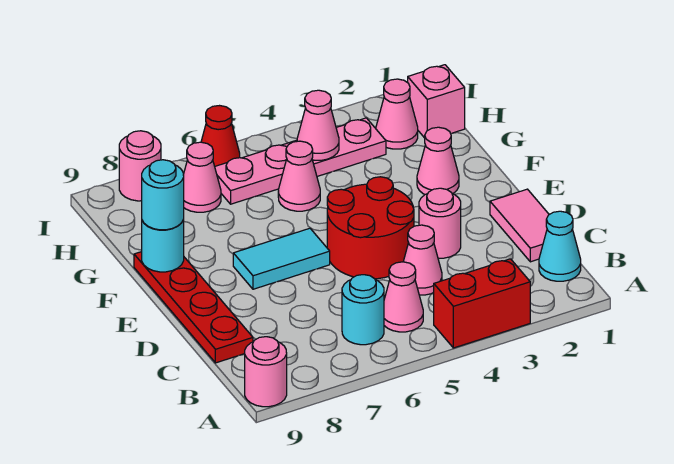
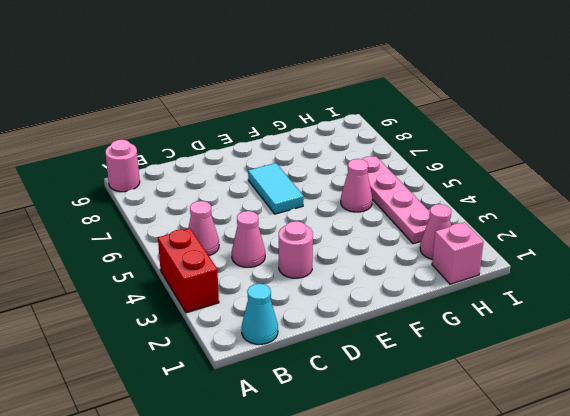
none -> cyan round brick B6 level 1
none -> pink tile C1:D1 level 1
none -> red plate C9:F9 level 1

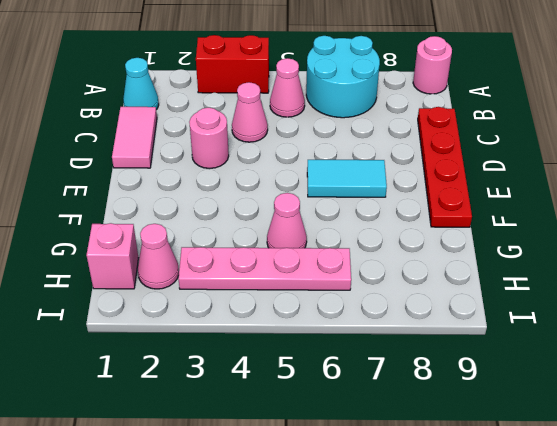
cyan round brick A6:B7 level 1 -> cyan round brick B6 level 1
none -> red round brick D4:E5 level 1
none -> pink cone F2 level 1
none -> pink cone H7 level 1

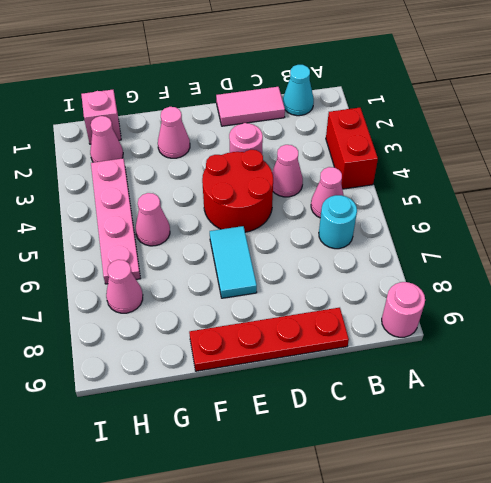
none -> red cone I6 level 1
none -> pink round brick I8 level 1
none -> cyan round brick F9 level 2

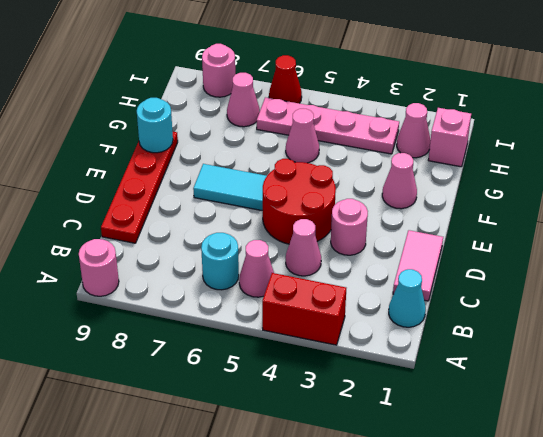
none -> pink cone H4 level 2
none -> cyan round brick F9 level 3

